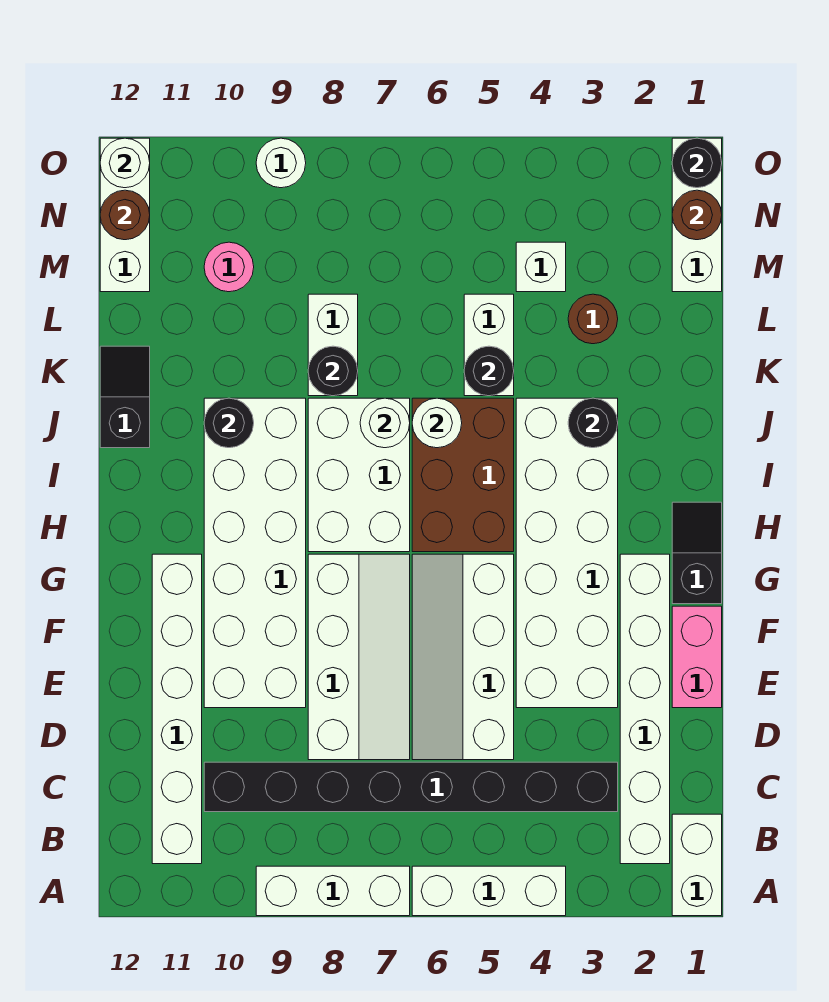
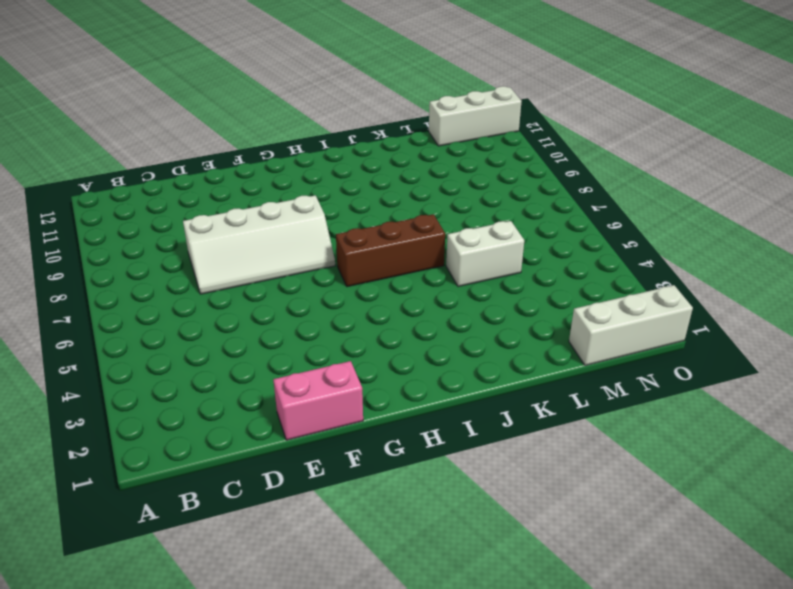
brown brick H6:J6 level 1 -> brown brick H5:J6 level 1
none -> white brick A1:B1 level 1
none -> white brick A4:A6 level 1
none -> white brick A7:A9 level 1
none -> white brick B2:G2 level 1

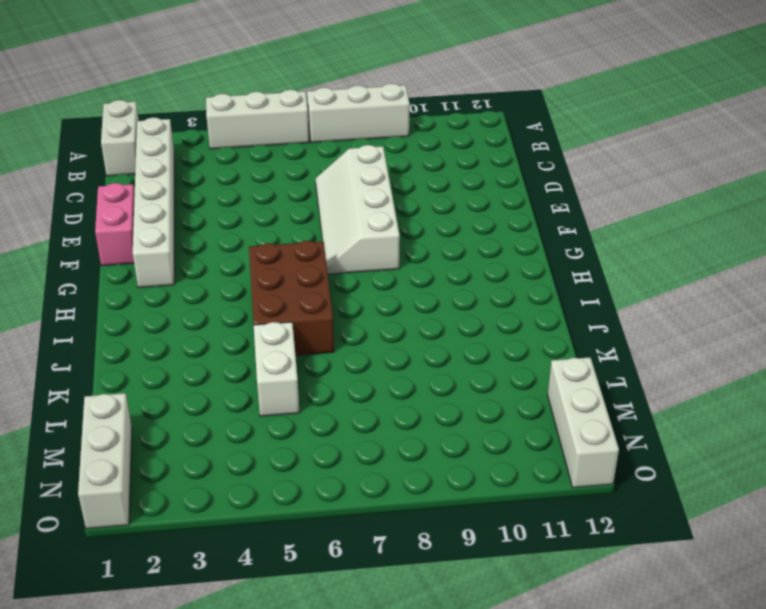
none -> white brick B11:G11 level 1
none -> black brick C3:C10 level 1
none -> white slope D5:G6 level 1 top 5
none -> white brick E3:J4 level 1

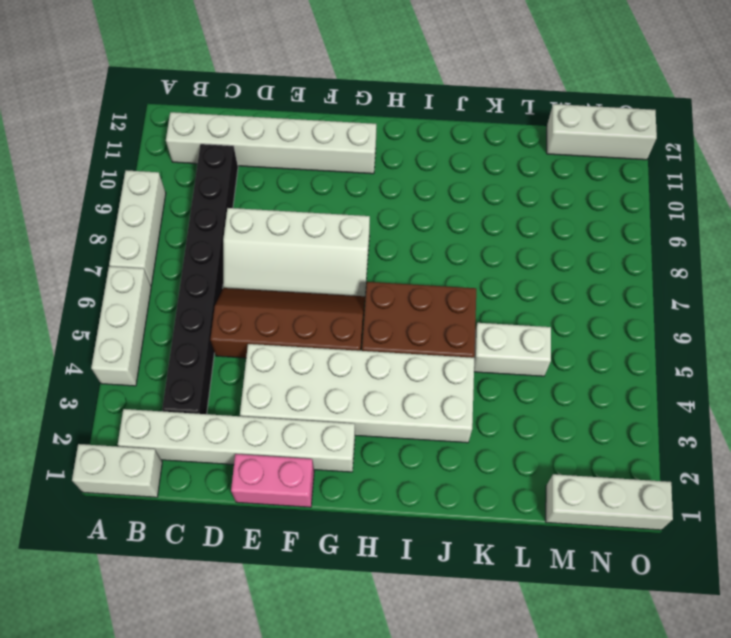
brown slope D5:G6 level 1 top 5 -> white slope D5:G6 level 1 top 5
none -> white brick E9:J10 level 1
none -> black slope G1:H1 level 1 top G
none -> white brick H7:J8 level 1
none -> black slope J12:K12 level 1 top J

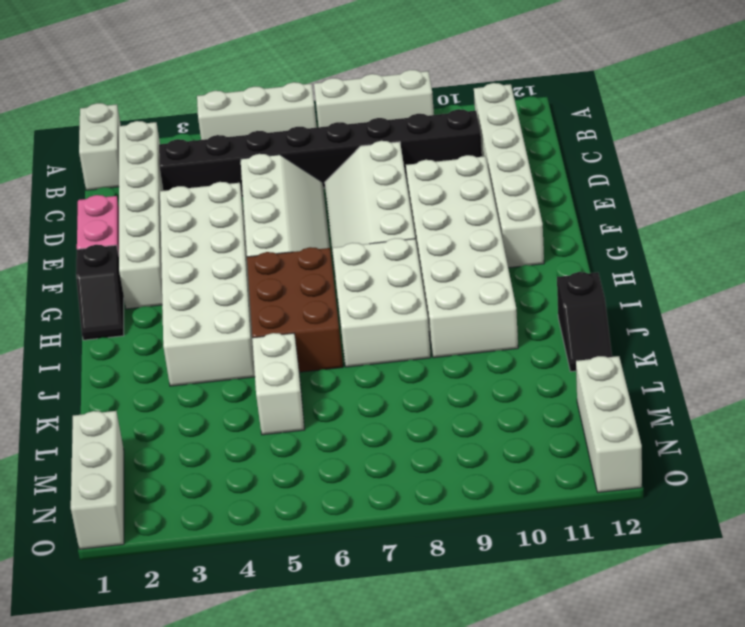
none -> white brick K8:L8 level 1
none -> brown round brick L3 level 1
none -> white brick M4 level 1
none -> pink round brick M10 level 1

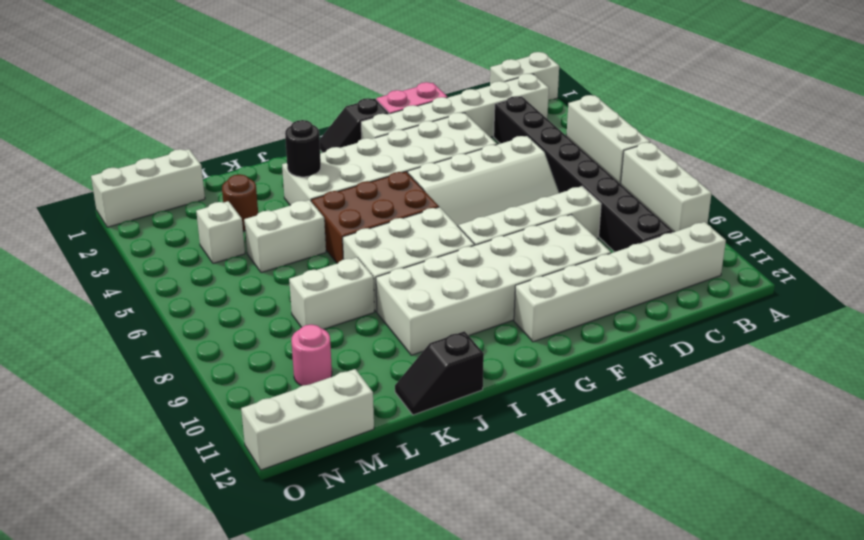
none -> white round brick O9 level 1
none -> white round brick J6 level 2
none -> white round brick J7 level 2
none -> black round brick J10 level 2

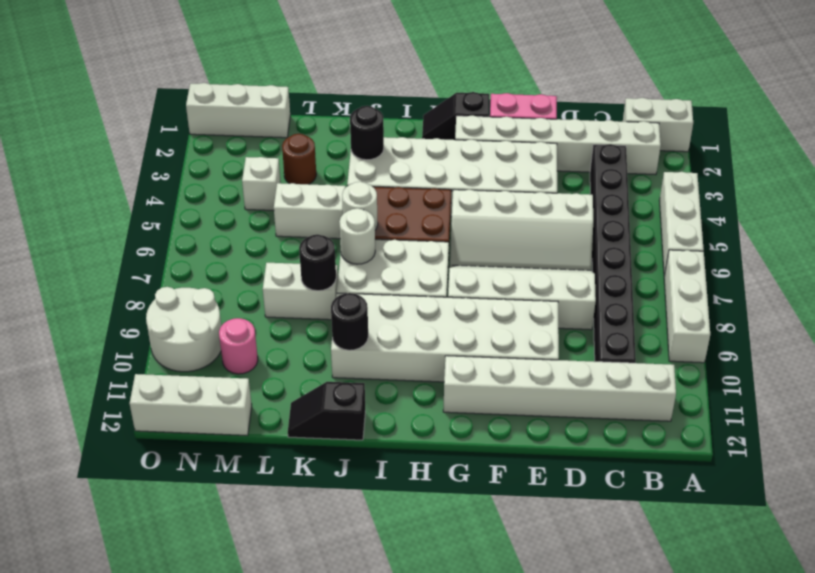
white round brick N9:O10 level 1 -> white round brick O9 level 1
none -> black round brick K5 level 2
none -> brown round brick N1 level 2
none -> brown round brick N12 level 2
none -> black round brick O1 level 2

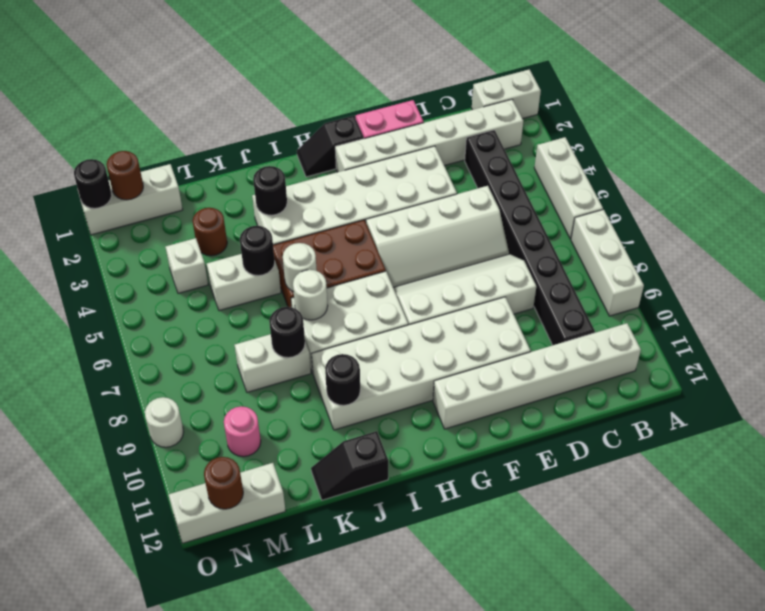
none -> white round brick O12 level 2

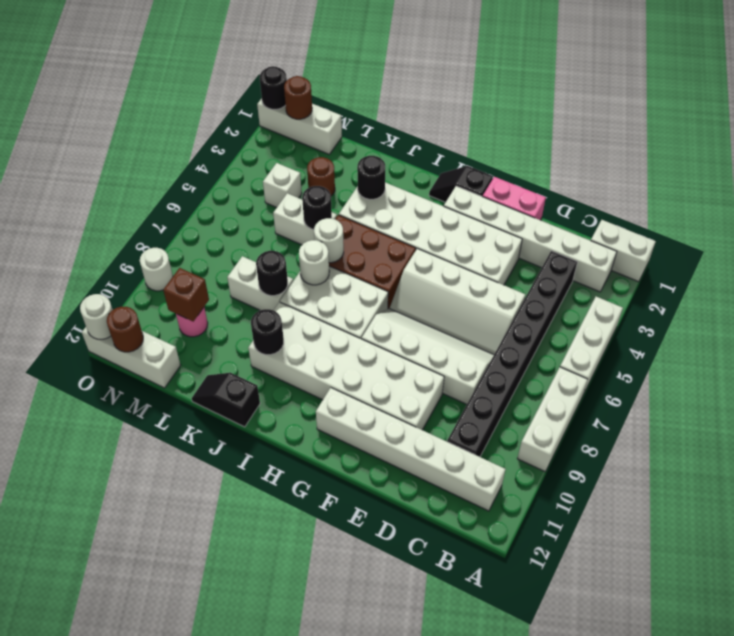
brown brick M10 level 2 -> none

